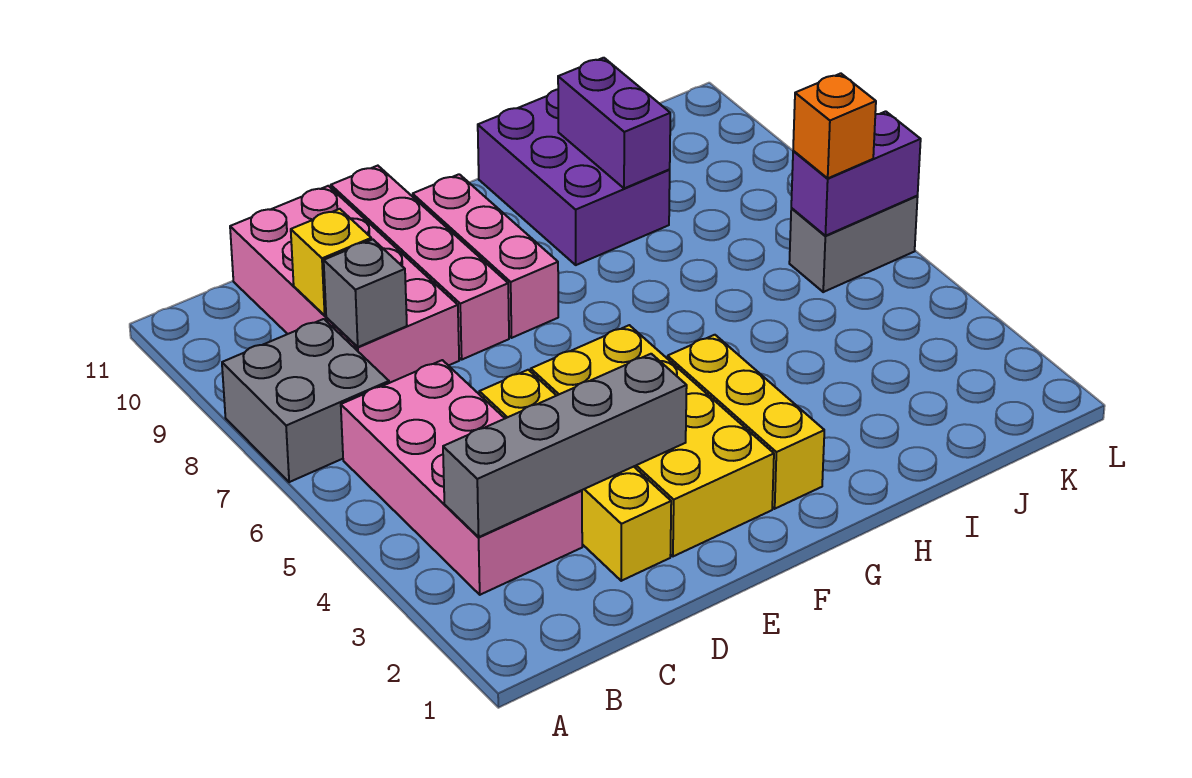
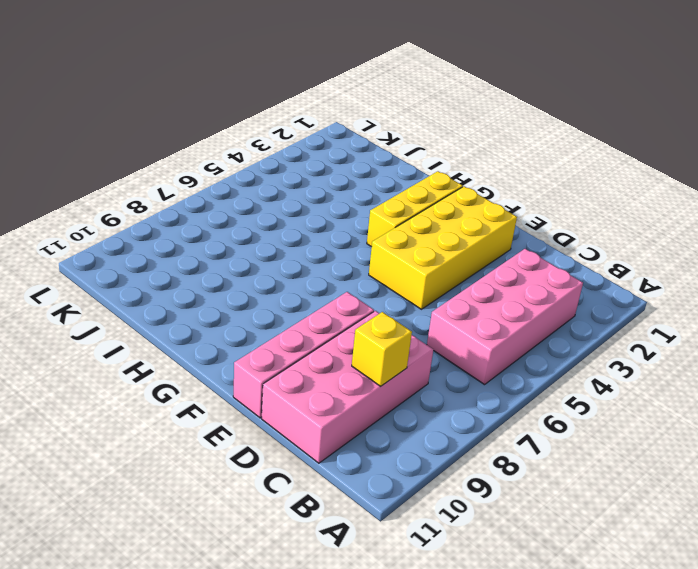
none -> grey brick A7:B8 level 1
none -> yellow brick D2:D5 level 1
none -> pink brick F8:F10 level 1

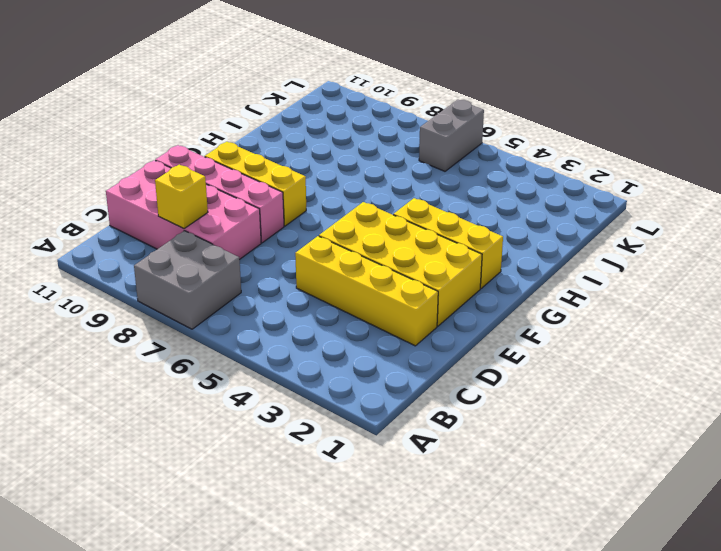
yellow brick F8:F10 level 1 -> pink brick F8:F10 level 1
none -> pink brick B3:C6 level 1
none -> purple brick H9:I11 level 1
none -> grey brick B3:E3 level 2

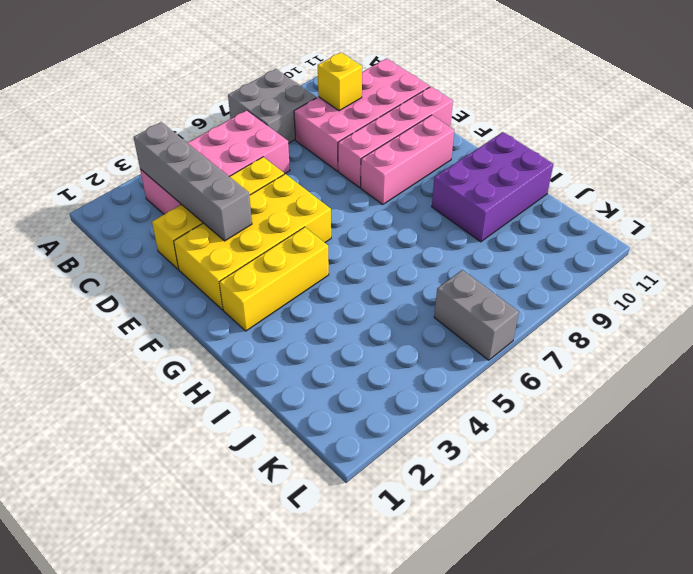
none -> grey brick C8 level 2
none -> purple brick I9:I10 level 2
none -> purple brick K6:L6 level 2

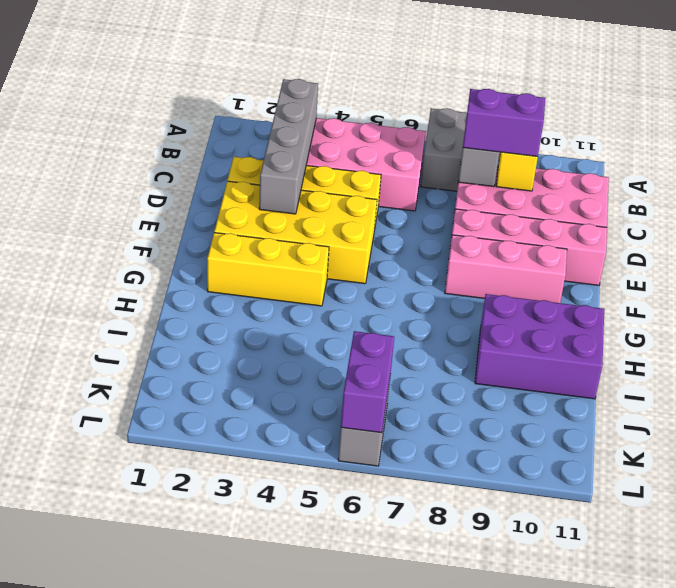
purple brick C8:C9 level 3 -> purple brick I9:I10 level 2
none -> orange brick K6 level 3

